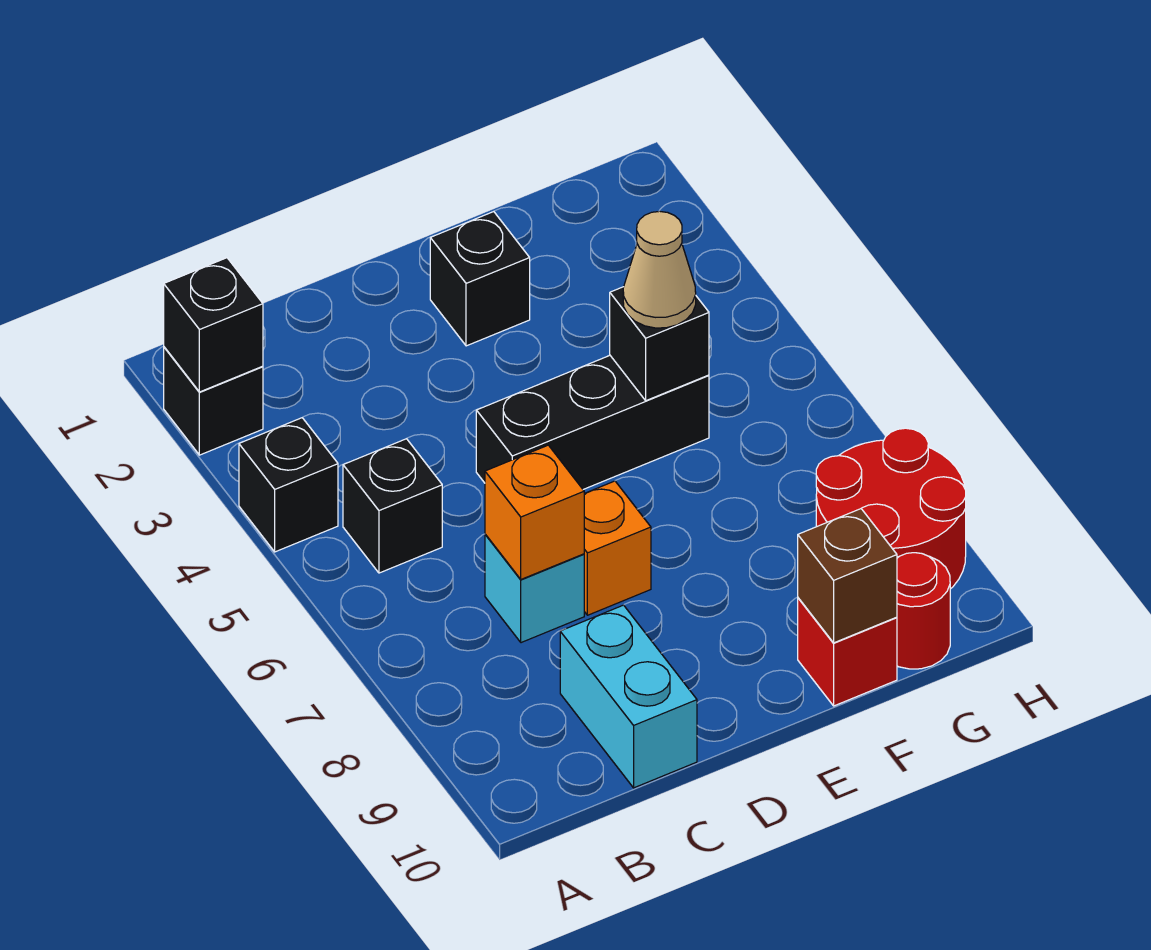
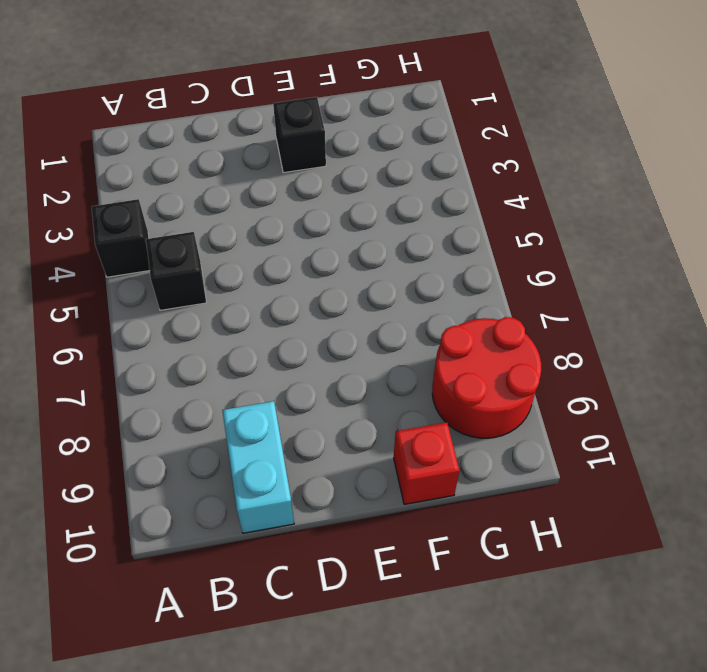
none -> black brick A2 level 1
none -> cyan brick C7 level 1
none -> black brick D5:F5 level 1

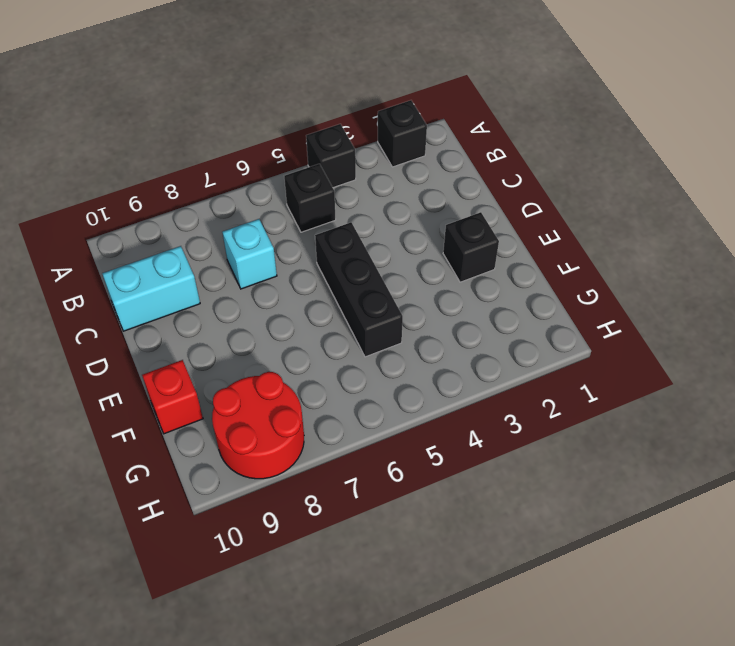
none -> orange brick D7 level 1
none -> red round brick G10 level 1
none -> black brick A2 level 2

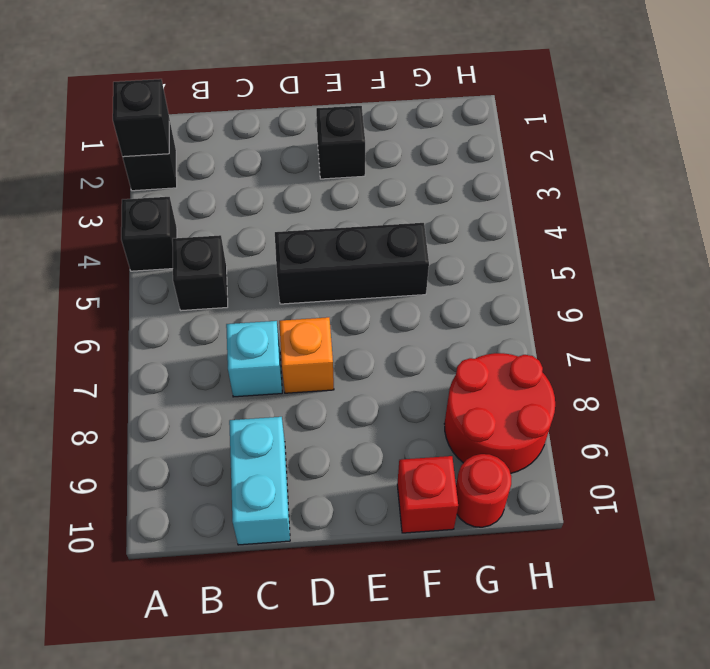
none -> orange brick C7 level 2
none -> black brick F5 level 2
none -> brown brick F10 level 2

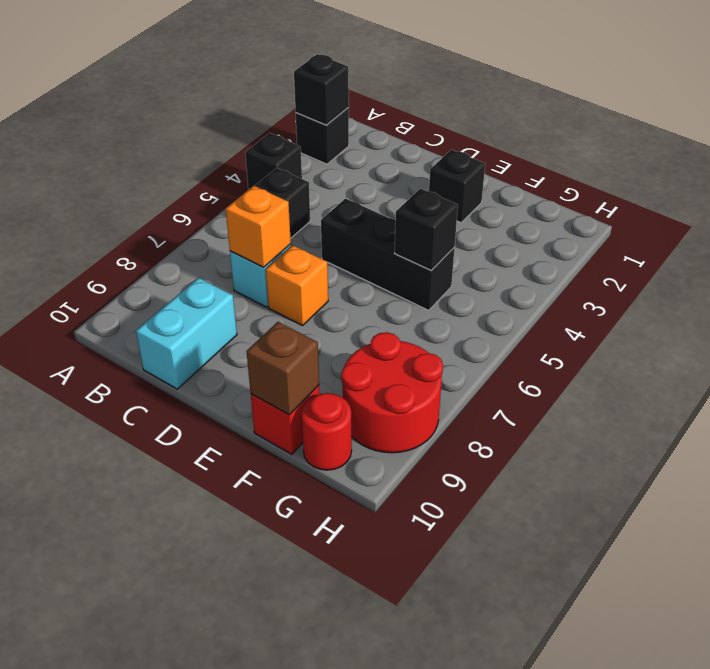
none -> tan cone F5 level 3

